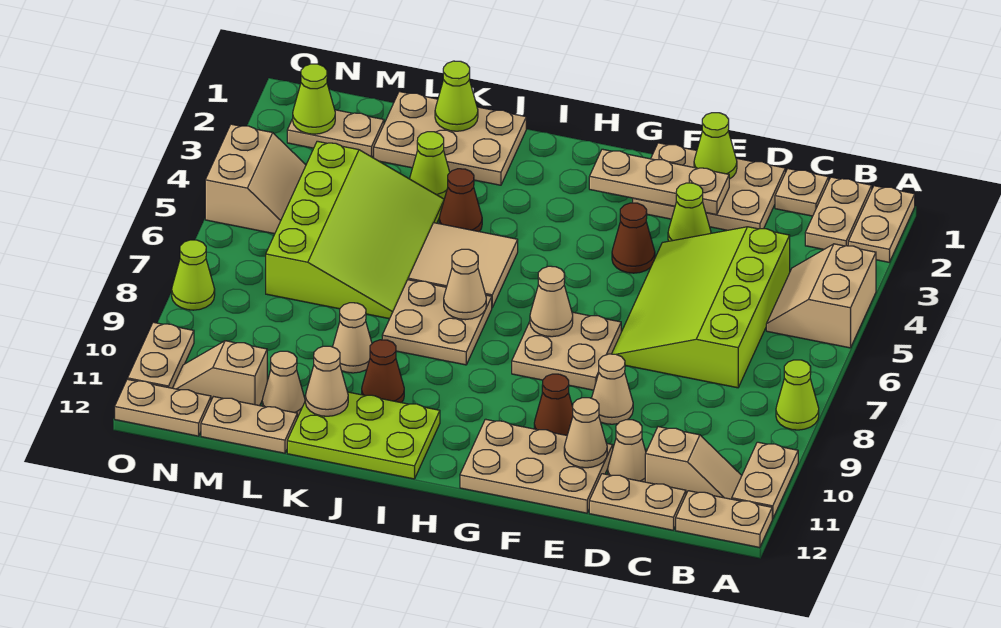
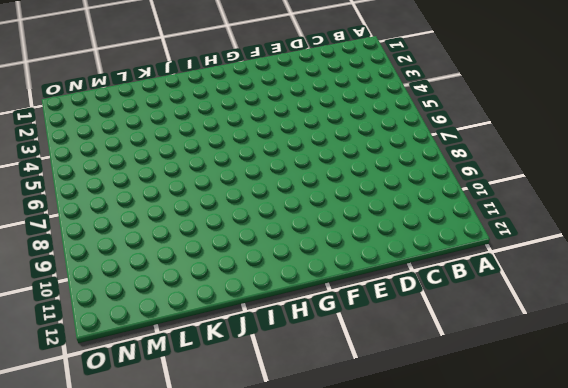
none -> tan plate A1:A2 level 1
none -> tan slope A4:B5 level 1 top A
none -> lime cone A8 level 1
none -> tan plate A10:A11 level 1

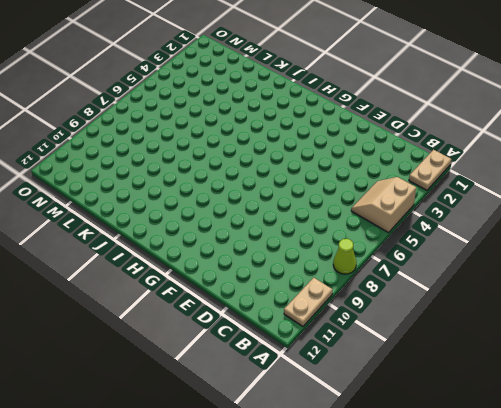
none -> tan plate A12:B12 level 1
none -> tan plate B1:B2 level 1
none -> tan slope B11:C11 level 1 top C
none -> tan plate C1 level 1

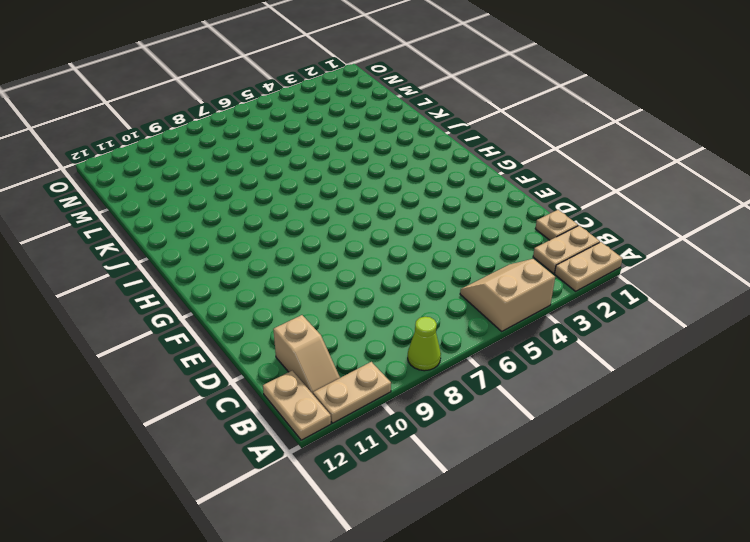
none -> lime slope C4:E7 level 1 top C
none -> tan plate C12:D12 level 1
none -> tan plate D1:F2 level 1
none -> tan cone D11 level 1

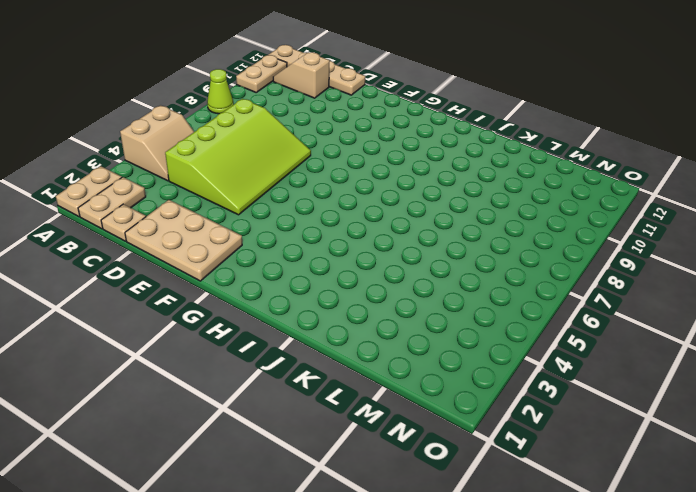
none -> tan cone D11 level 1
none -> lime cone E3 level 1
none -> tan cone E9 level 1
none -> tan plate E11:G12 level 1

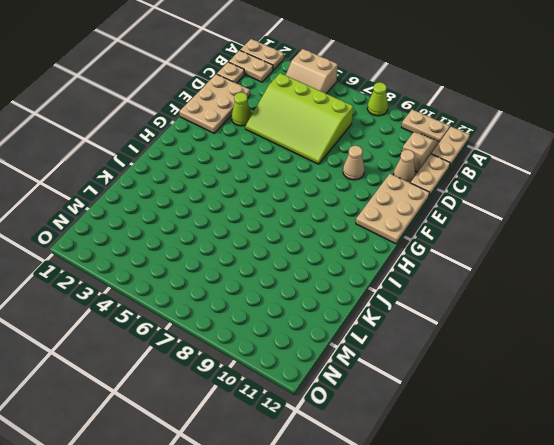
none -> brown cone F4 level 1
none -> tan plate F7:G8 level 1
none -> brown cone F10 level 1
none -> tan tile I5:J6 level 1

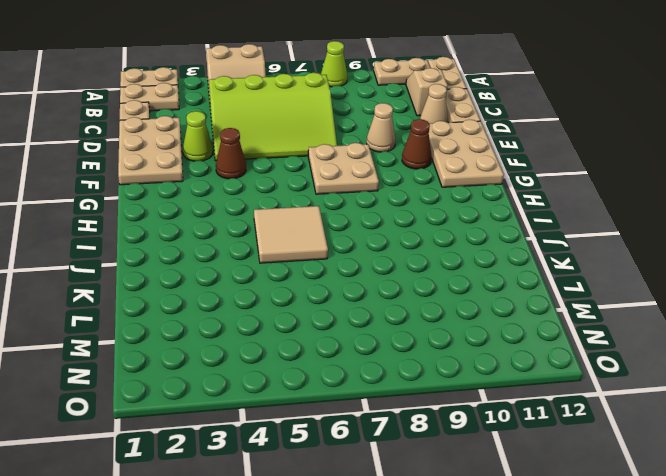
none -> tan plate I7:J8 level 1
none -> lime plate I11:K12 level 1
none -> tan plate J1:L2 level 1
none -> brown cone J4 level 1

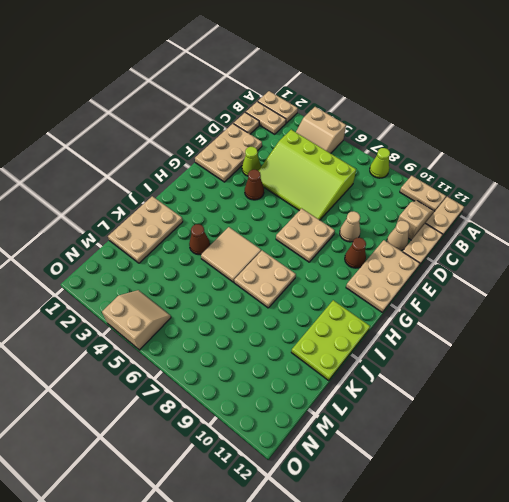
none -> brown cone J10 level 1
none -> lime cone K3 level 1
none -> lime slope K4:M7 level 1 top M
none -> tan cone K9 level 1

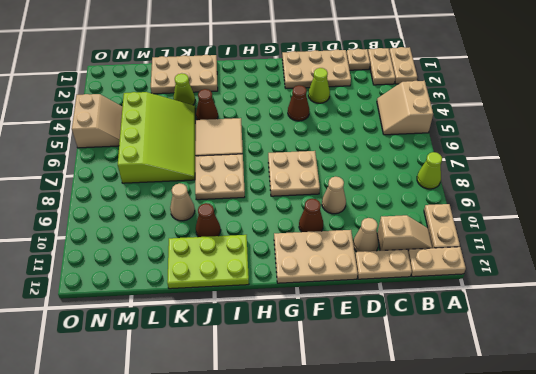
none -> lime slope C4:E7 level 1 top C
none -> tan cone L11 level 1
none -> tan plate L12:M12 level 1
none -> tan plate M2:N2 level 1

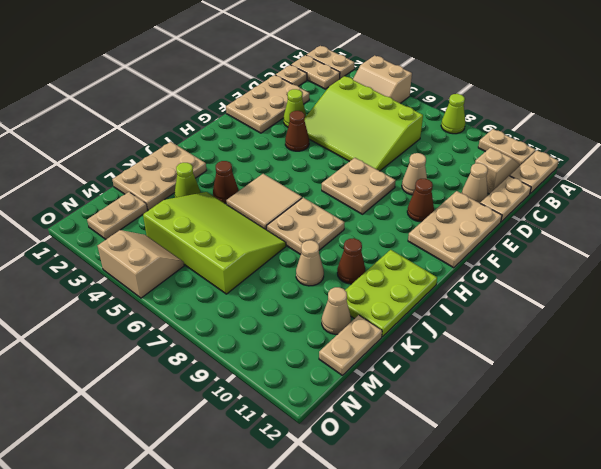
none -> tan slope M11:N11 level 1 top M
none -> tan plate N12:O12 level 1
none -> lime cone O8 level 1
none -> tan plate O10:O11 level 1

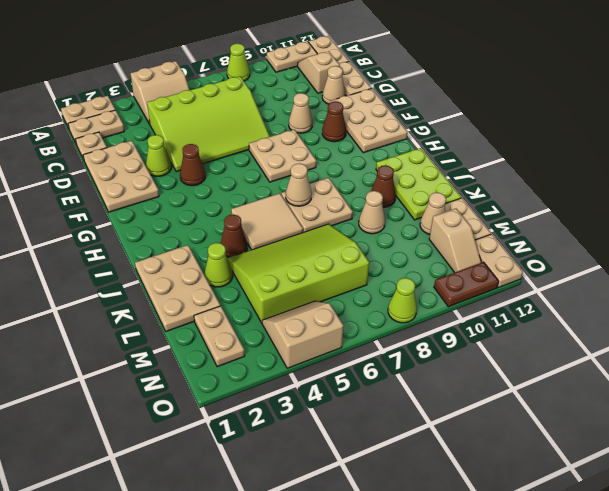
brown plate O10:O11 level 1 -> tan plate O10:O11 level 1
none -> lime cone E1 level 2
none -> tan plate E2:G2 level 2
none -> tan cone E11 level 2
none -> tan cone G7 level 2

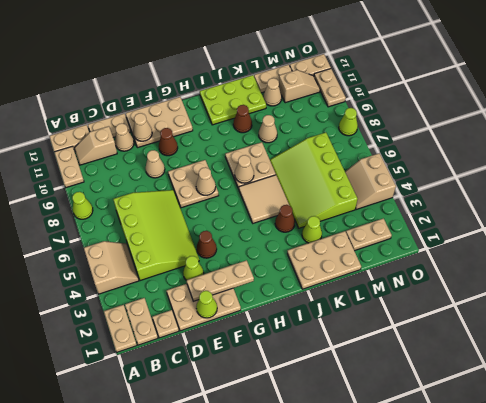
none -> lime cone K1 level 2
none -> tan cone K11 level 2
none -> lime cone N2 level 2

